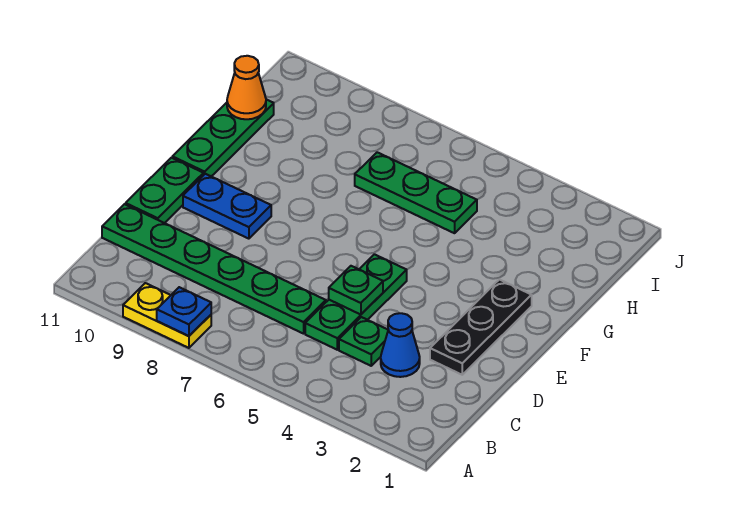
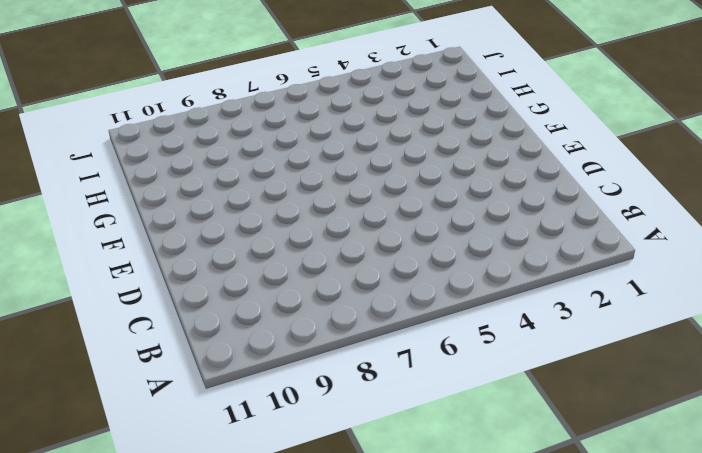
none -> yellow plate A8:A9 level 1
none -> blue cone C3 level 1
none -> green plate C4 level 1

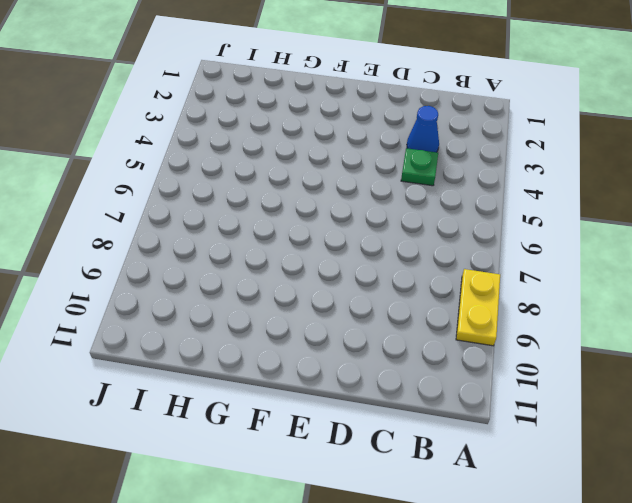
none -> green plate C5:E5 level 1
none -> green plate C6:C11 level 1
none -> black plate D2:F2 level 1

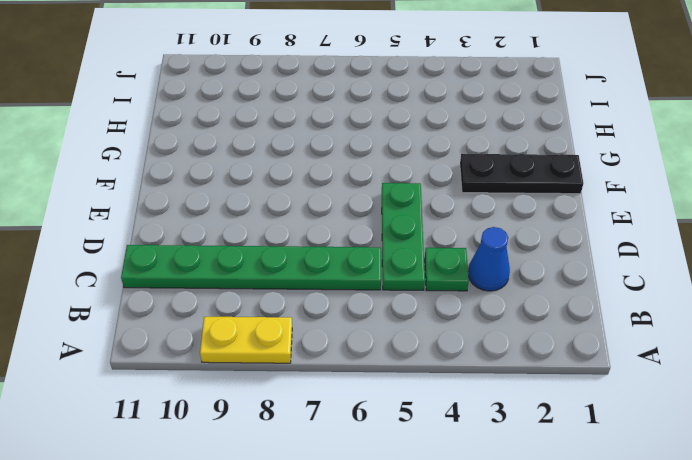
black plate F1:F3 level 1 -> black plate D2:F2 level 1
none -> green plate D11:E11 level 1
none -> blue plate E9:E10 level 1
none -> green plate F11:H11 level 1

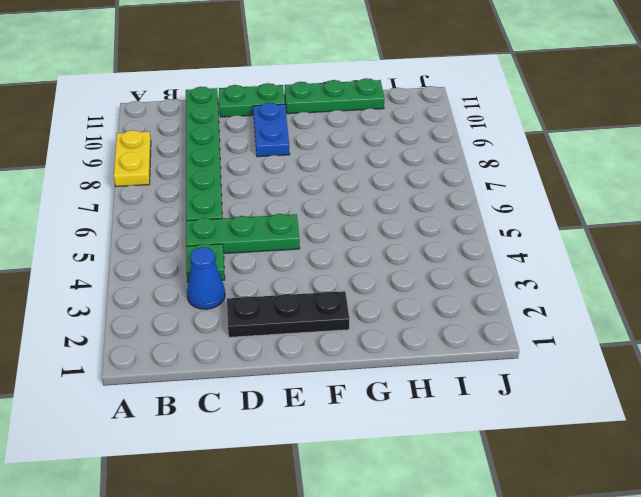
none -> green plate H5:H7 level 1
none -> blue plate A8 level 2
none -> green plate D5 level 2

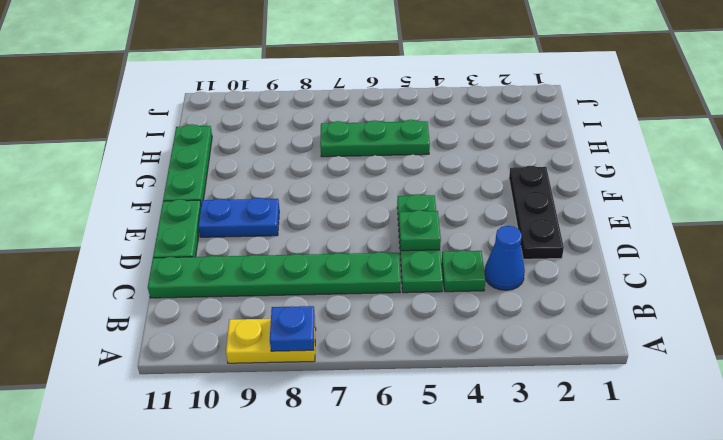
none -> orange cone H11 level 2

